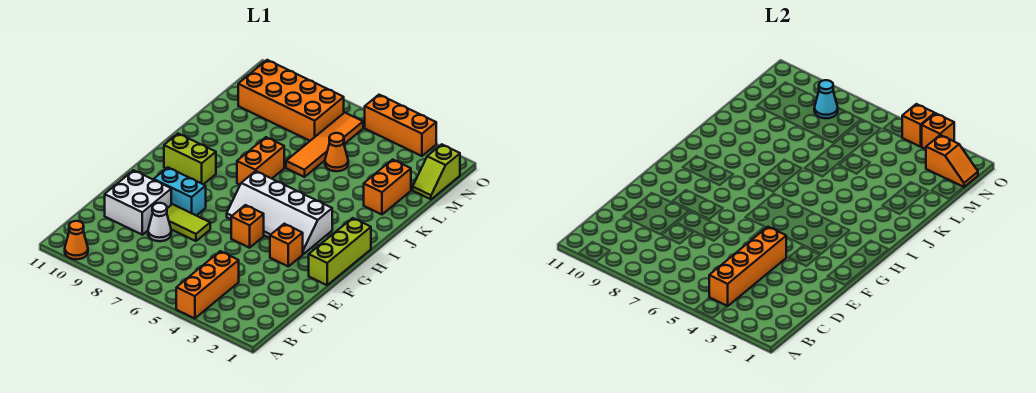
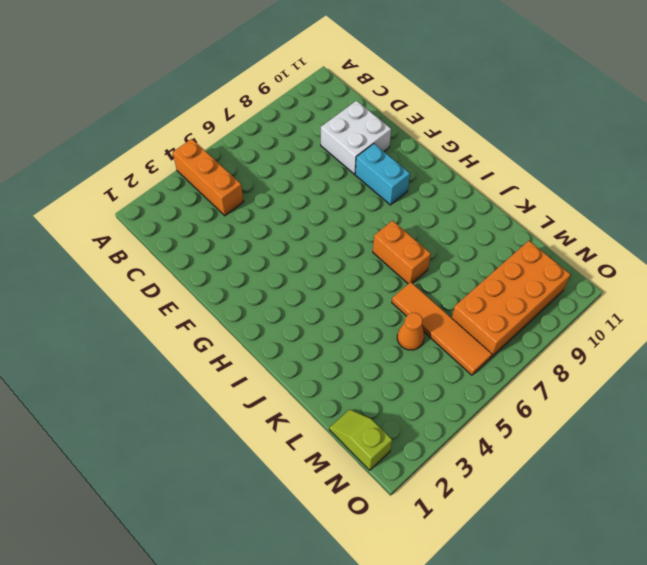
cyan brick F9:G9 level 1 -> cyan brick F8:F9 level 1
none -> orange cone A10 level 1
none -> white cone D8 level 1
none -> lime tile E7:E8 level 1

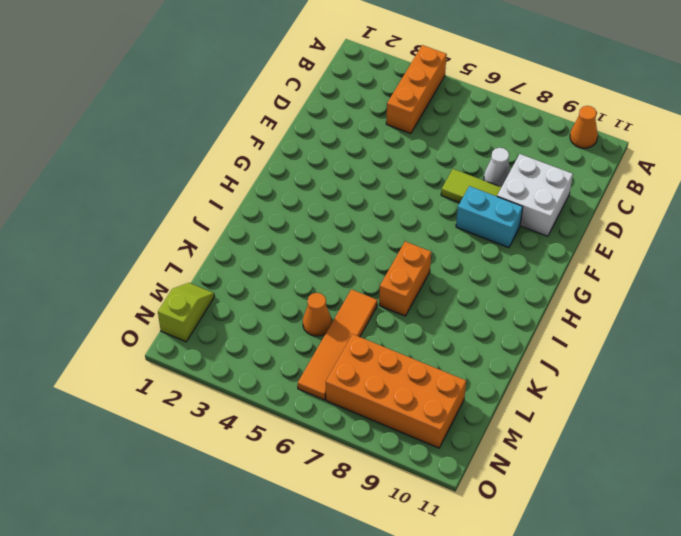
none -> lime brick F1:H1 level 1
none -> orange brick F3 level 1
none -> orange brick F5 level 1

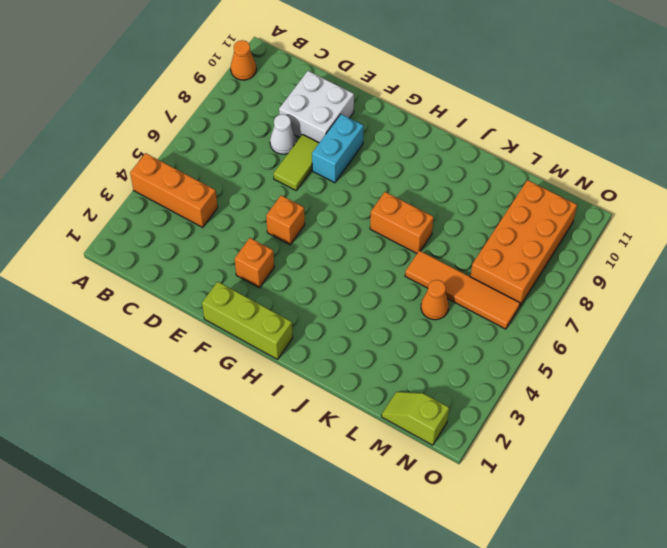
none -> white slope G3:H6 level 1 top H
none -> lime brick H9:H10 level 1
none -> orange brick K2:L2 level 1

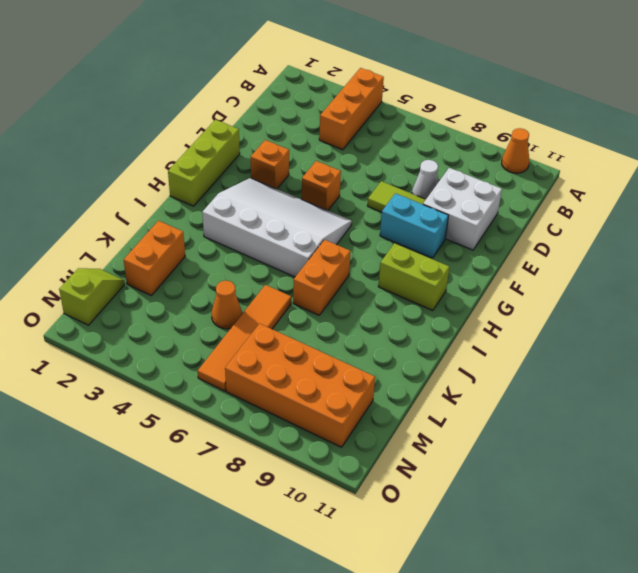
white slope G3:I6 level 1 top I -> white slope G3:H6 level 1 top H
none -> orange brick O3:O5 level 1
none -> orange brick B4:E4 level 2
none -> orange slope N1:N2 level 2 top 2

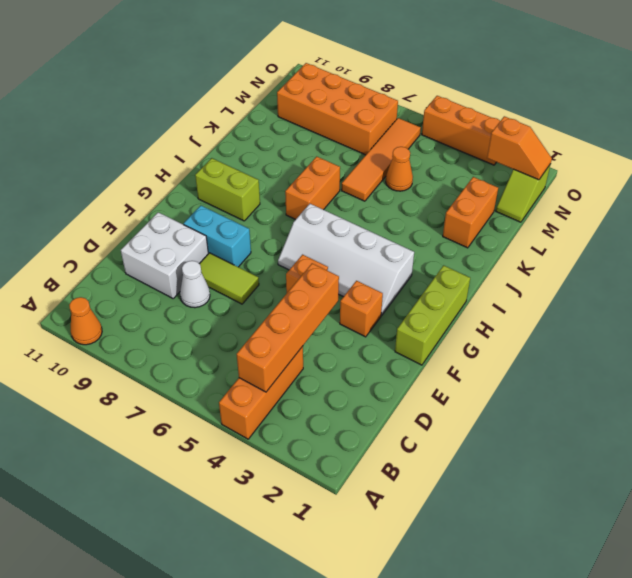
none -> cyan cone N8 level 2
none -> orange brick O3 level 2
none -> orange brick O4 level 2

